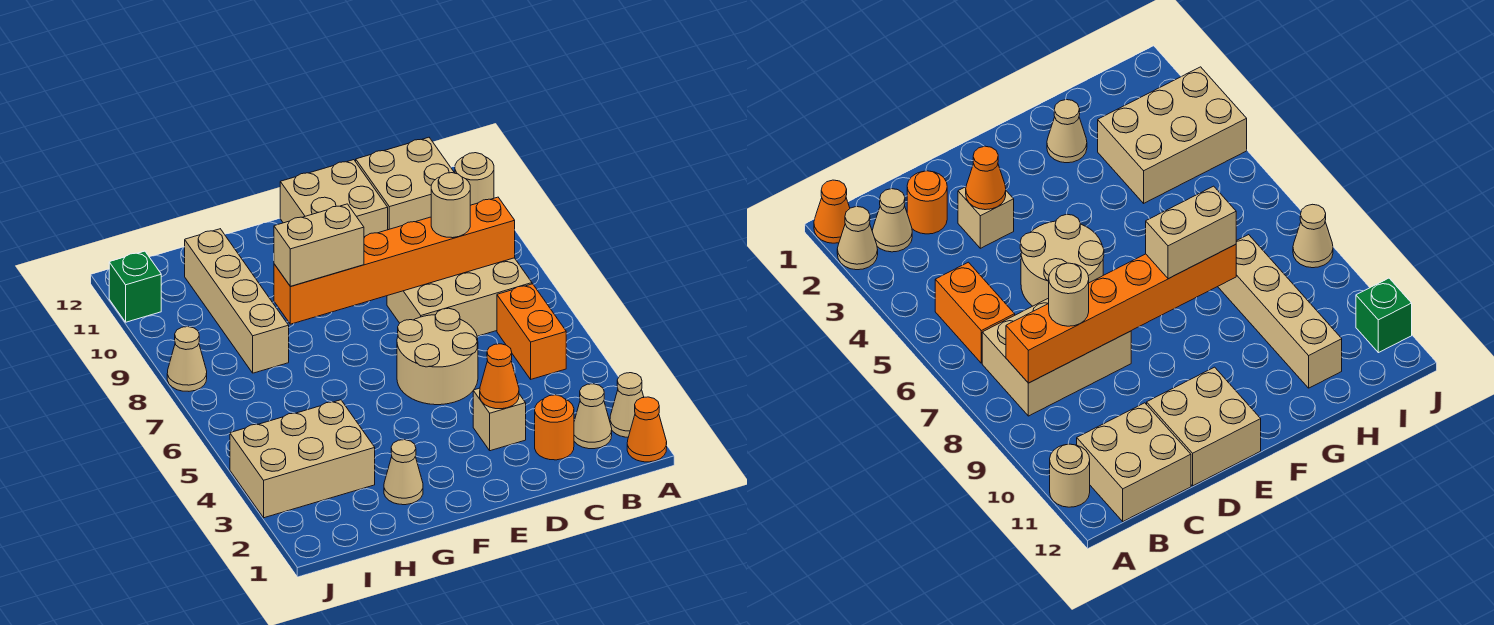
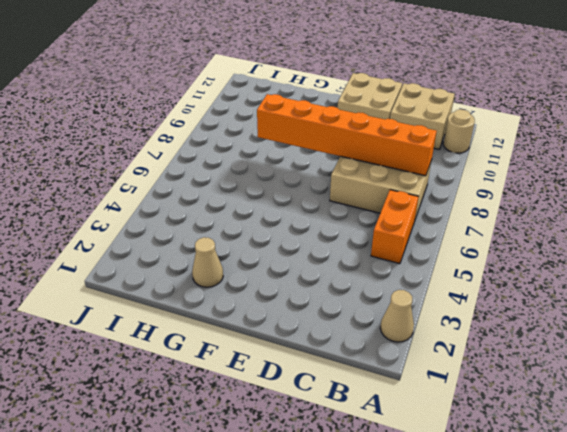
none -> orange cone A1 level 1
none -> tan cone B2 level 1
none -> orange round brick C2 level 1

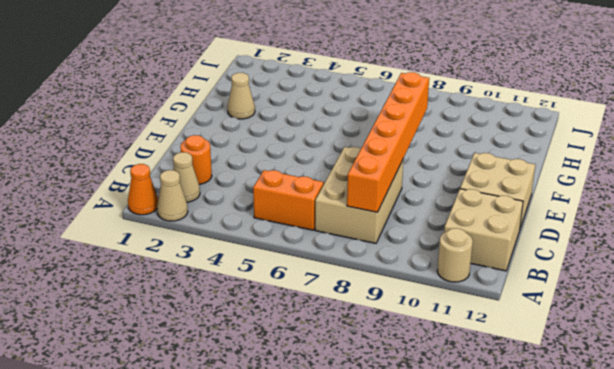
none -> tan brick D3 level 1
none -> tan round brick D5:E6 level 1
none -> tan brick H3:J4 level 1

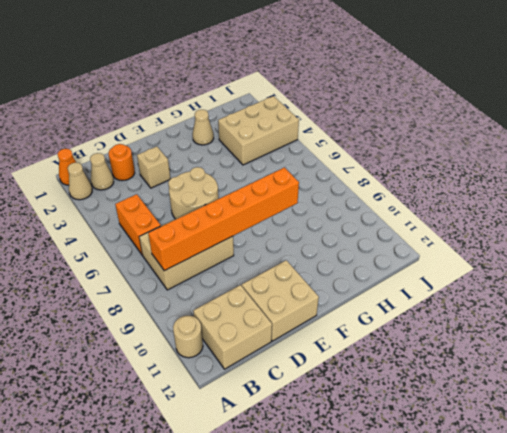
none -> tan brick H8:H11 level 1
none -> tan cone J8 level 1
none -> green brick J11 level 1

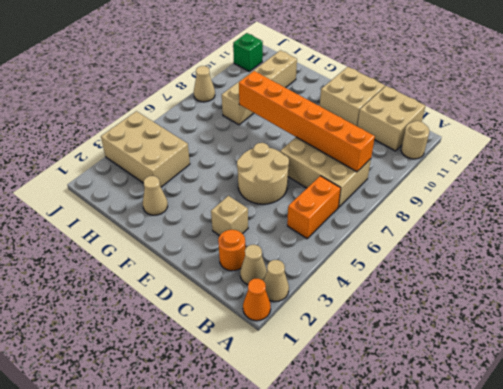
none -> orange cone D3 level 2
none -> tan round brick C8 level 3
none -> tan brick F8:G8 level 3

